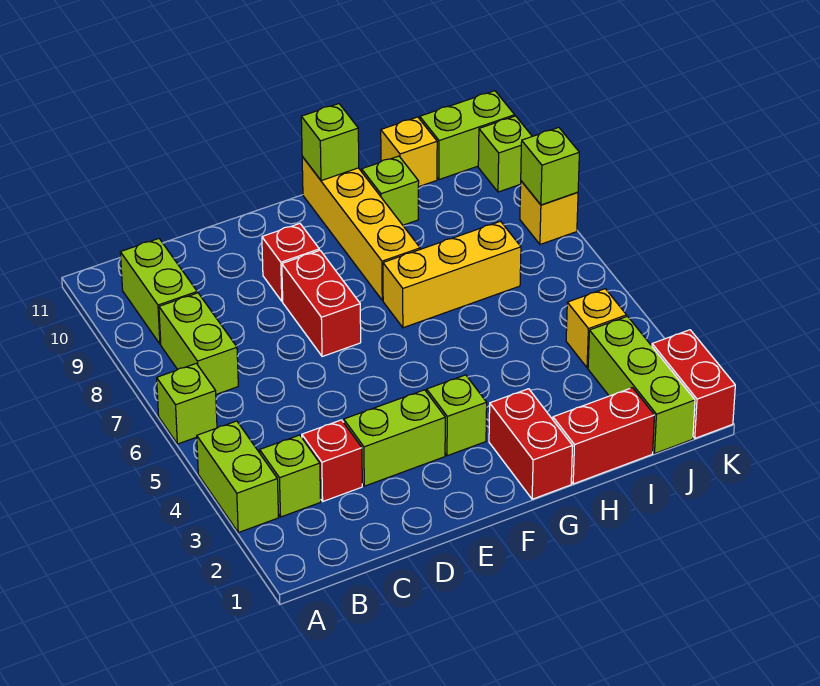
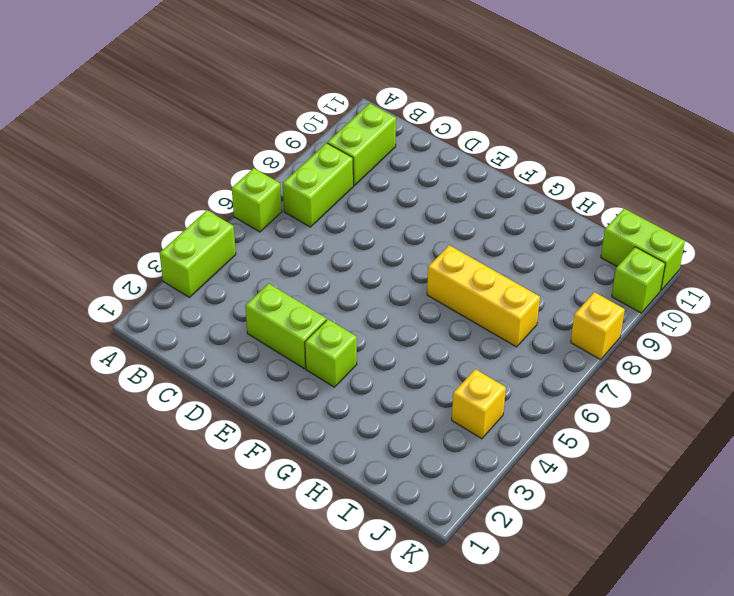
none -> lime brick B3 level 1
none -> red brick C3 level 1
none -> red brick E7:E8 level 1

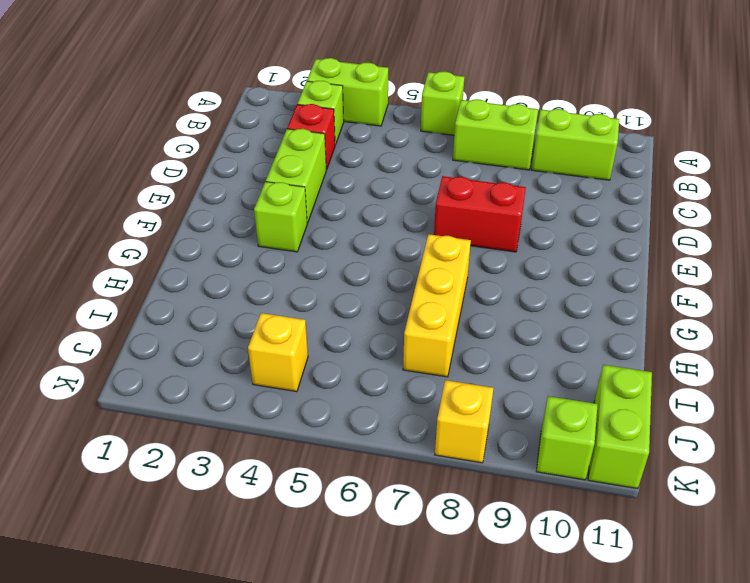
none -> red brick E9 level 1
none -> red brick G1:G2 level 1
none -> yellow brick G8:G11 level 1

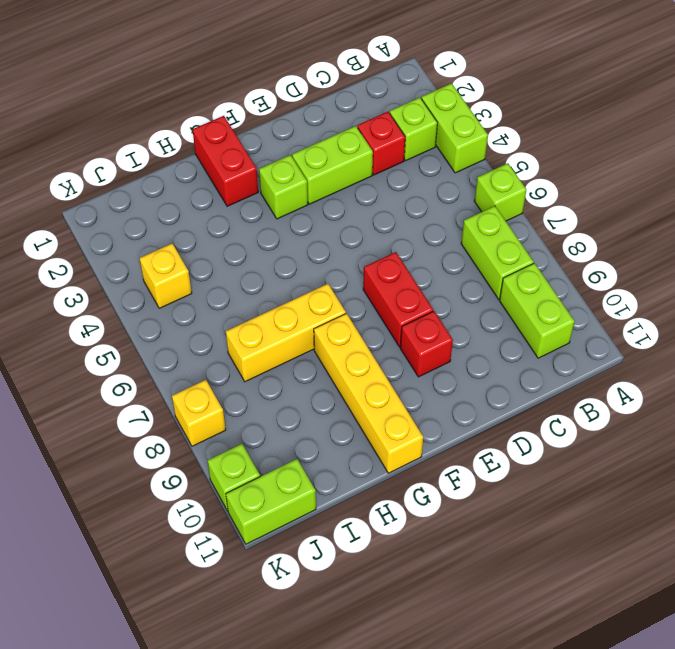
none -> red brick H1:I1 level 1
none -> lime brick H10 level 1
none -> yellow brick I11 level 1

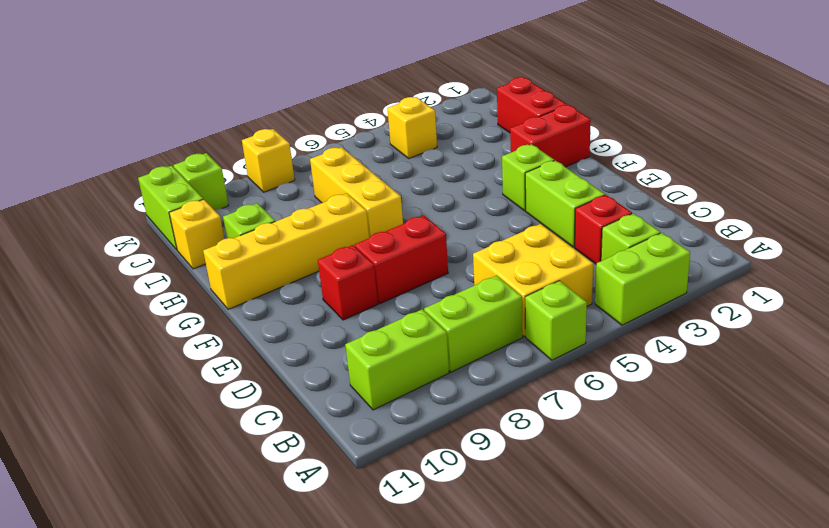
yellow brick B5:C6 level 1 -> none
none -> lime brick J1:J3 level 1
none -> red brick K1:K2 level 1
none -> lime brick G11 level 2

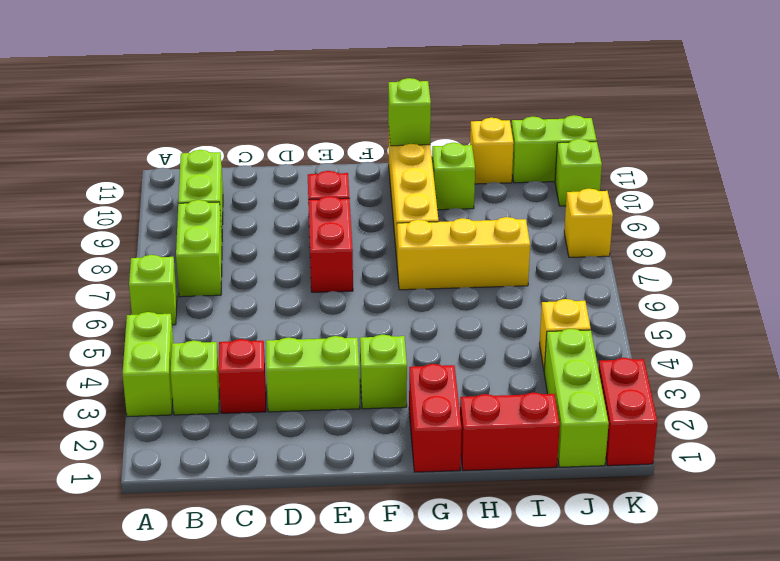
none -> lime brick K8 level 2

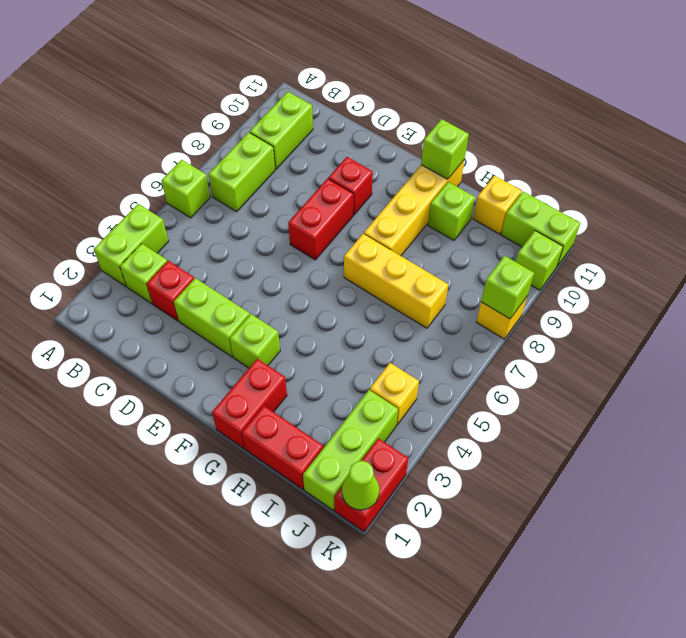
lime cone K1 level 2 -> none

